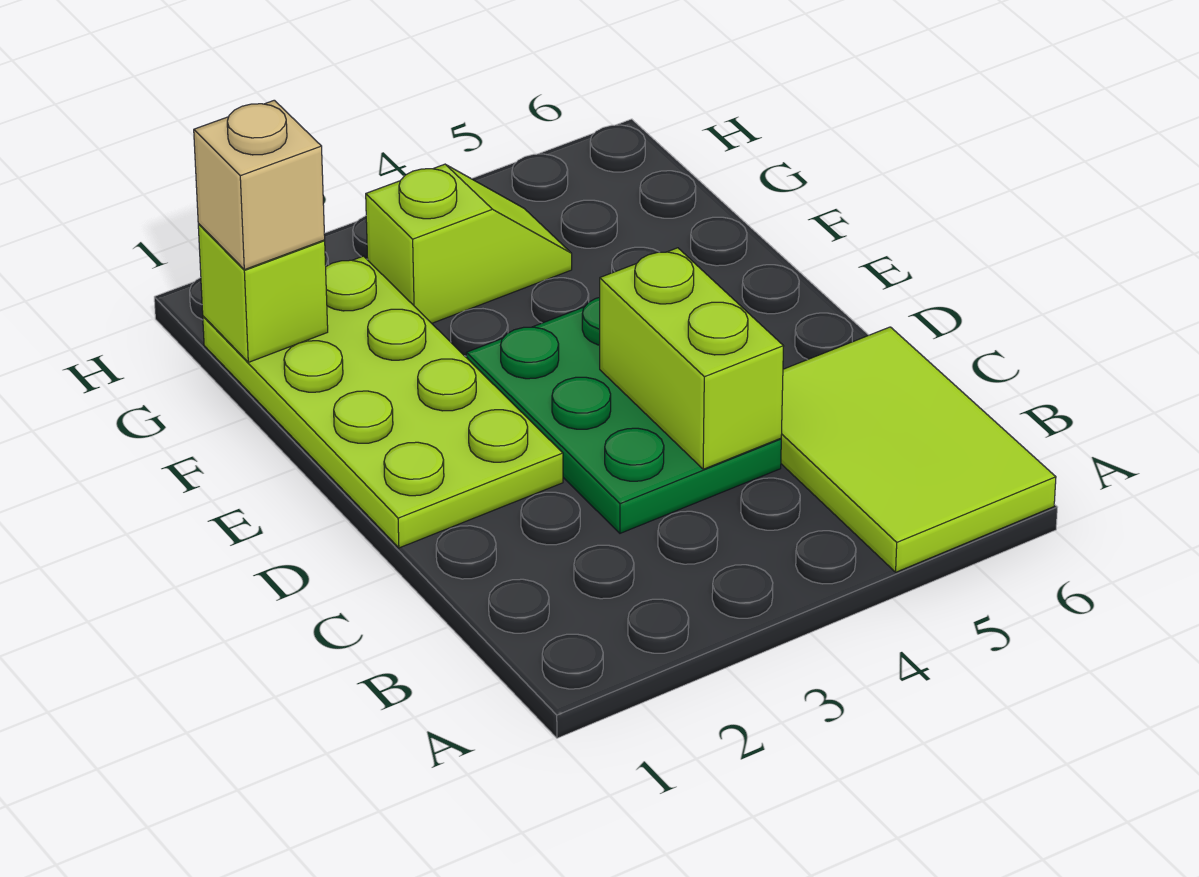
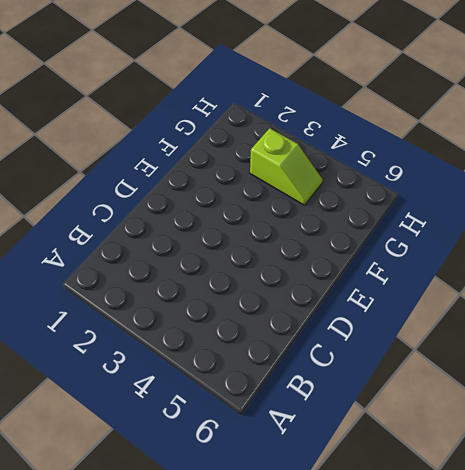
none -> lime tile A5:C6 level 1
none -> green plate C3:E4 level 1

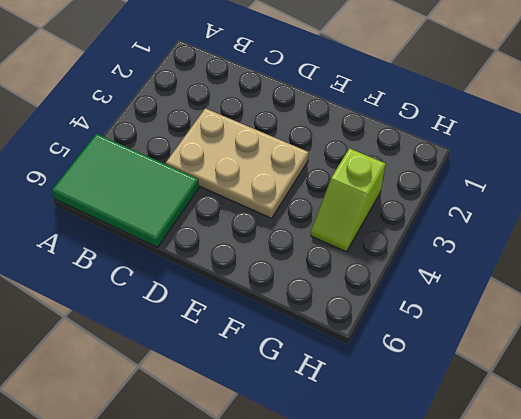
green tile A5:C6 level 1 -> lime tile A5:C6 level 1
tan plate C3:E4 level 1 -> green plate C3:E4 level 1
none -> lime plate D1:G2 level 1
none -> lime brick C4:D4 level 2

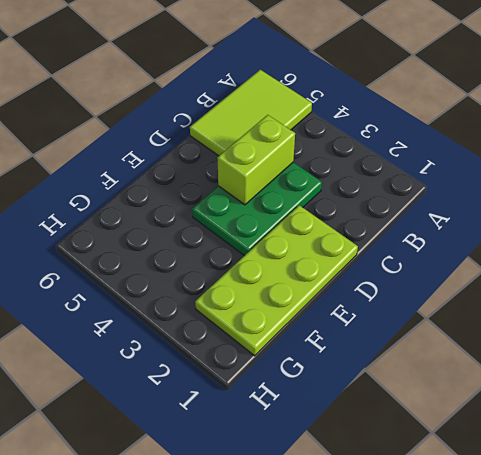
none -> lime slope G3:G4 level 1 top 3
none -> lime brick G1 level 2

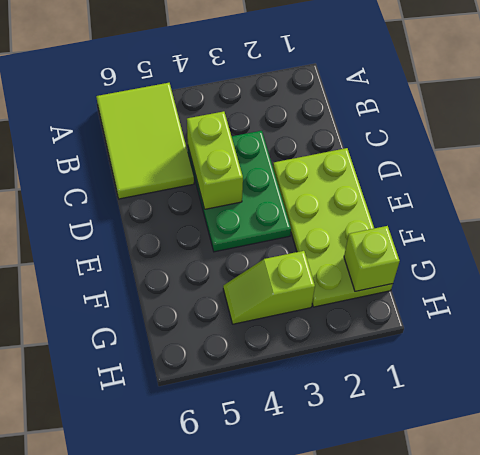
none -> tan brick G1 level 3

